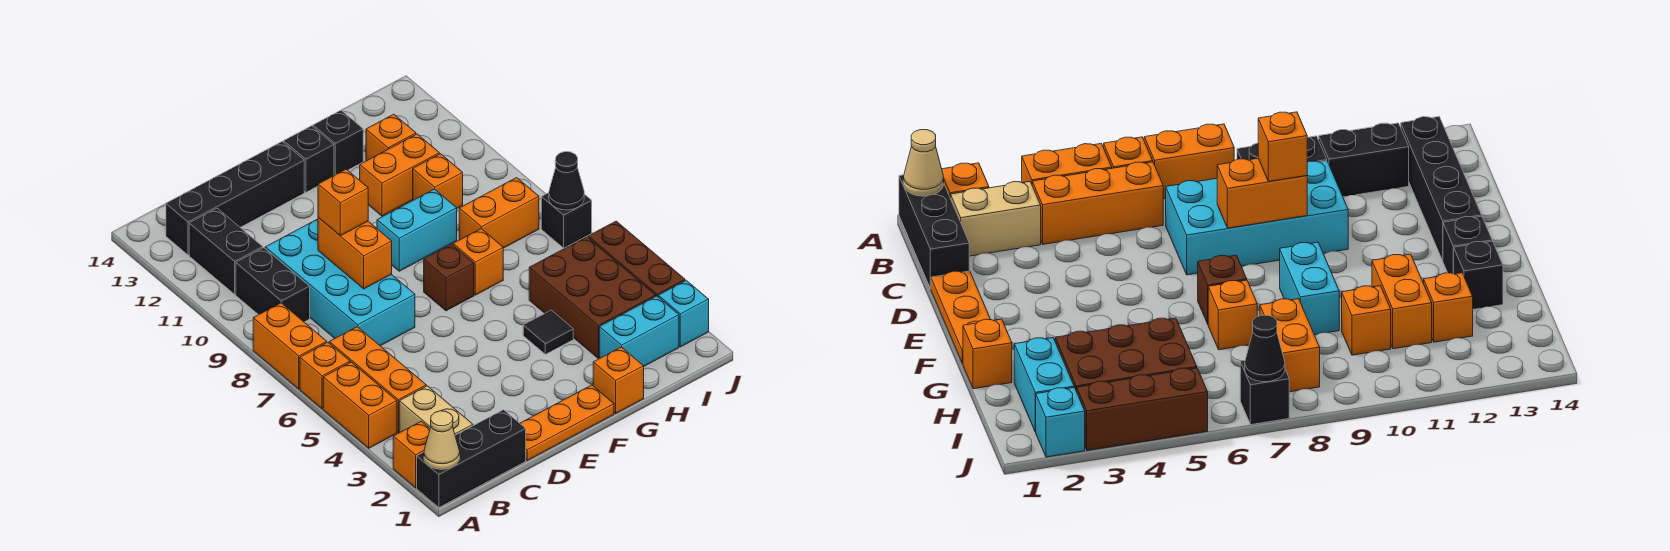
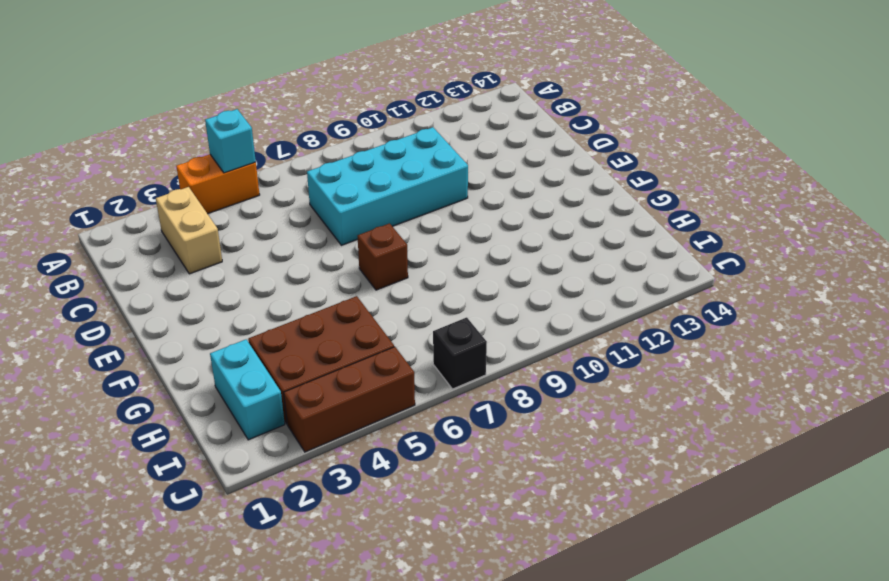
cyan brick A5 level 2 -> cyan brick J2 level 1
tan brick B3:C3 level 1 -> tan brick B2:B3 level 1
none -> black brick A1:C1 level 1
none -> orange brick A2 level 1
none -> orange brick A6 level 1
none -> orange brick A7:A8 level 1

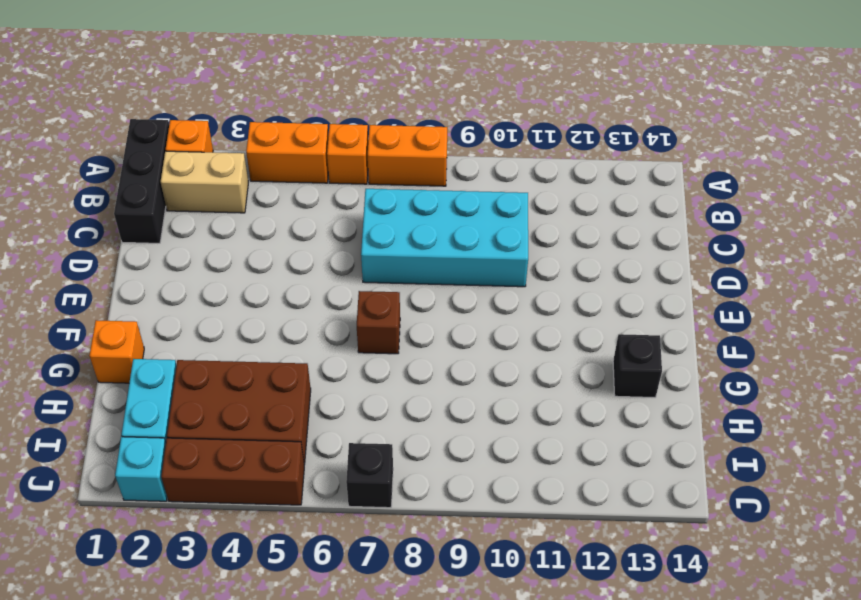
none -> orange brick B4:B6 level 1
none -> black brick B9:B10 level 1
none -> black brick B11:B12 level 1
none -> black brick B13:E13 level 1

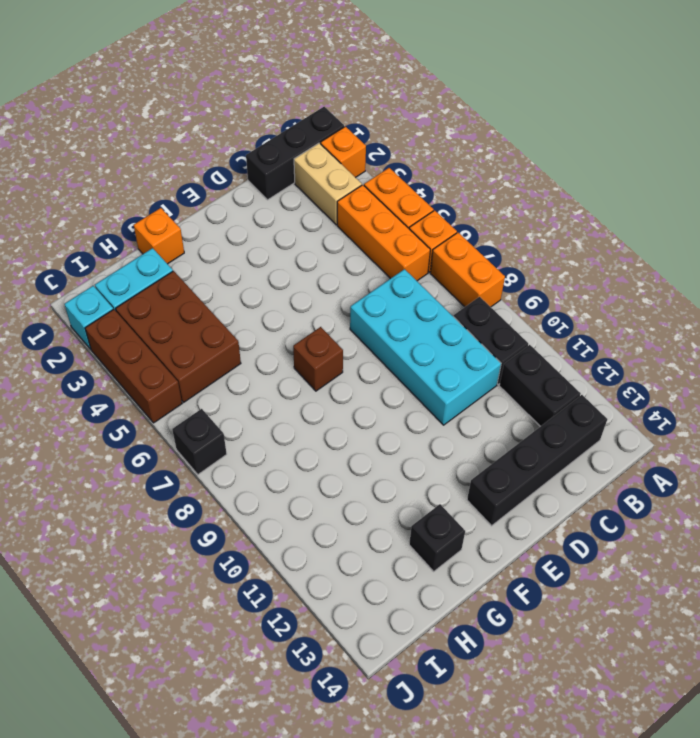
none -> orange plate D1:F1 level 1
none -> cyan brick F9:G9 level 1
none -> black brick F13 level 1
none -> black tile G4 level 1

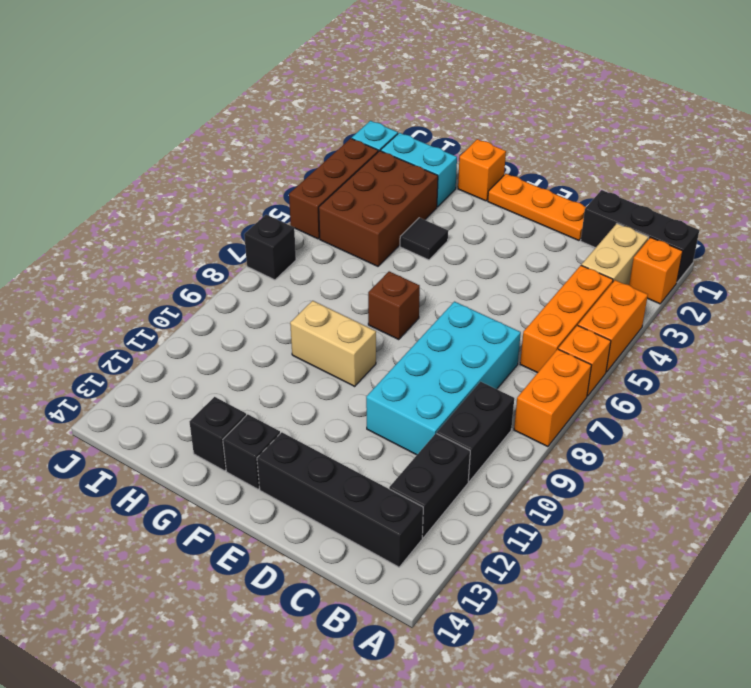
tan brick F9:G9 level 1 -> cyan brick F9:G9 level 1
none -> orange brick G7 level 1
none -> orange brick G11:H11 level 1
none -> orange brick H8:I8 level 1
none -> orange brick H10 level 1

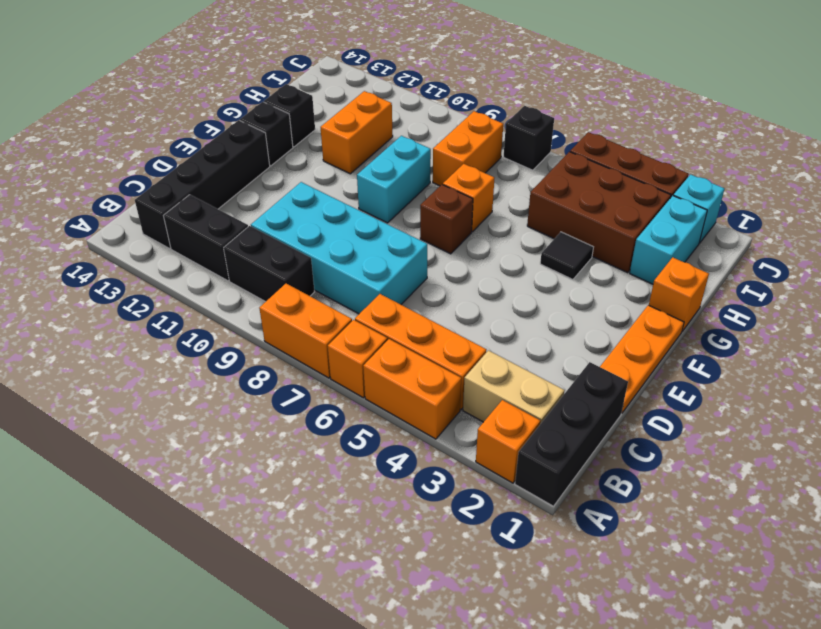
none -> orange brick H10 level 1
none -> orange brick H12 level 1
none -> tan cone A1 level 2
none -> orange brick D8:D9 level 2

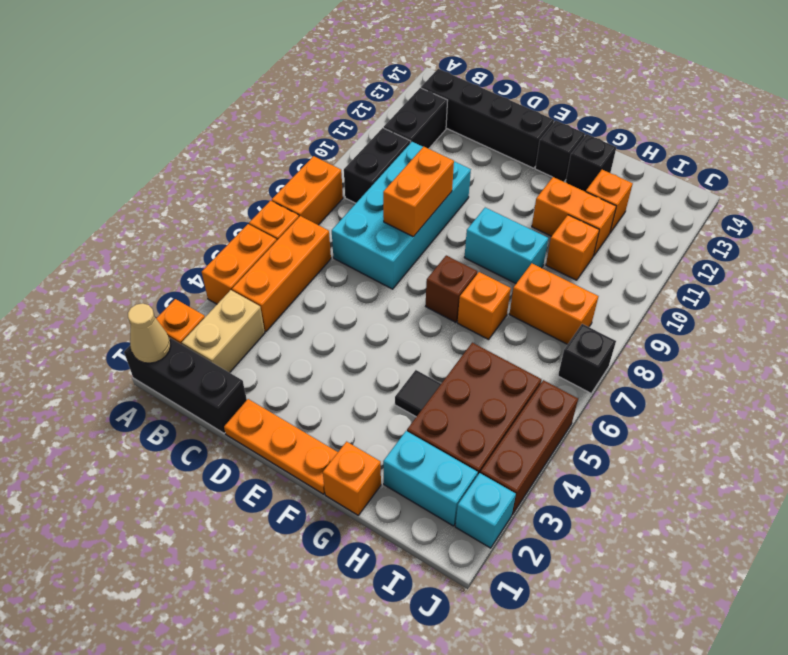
none -> black cone J7 level 2
none -> orange brick D9 level 3

